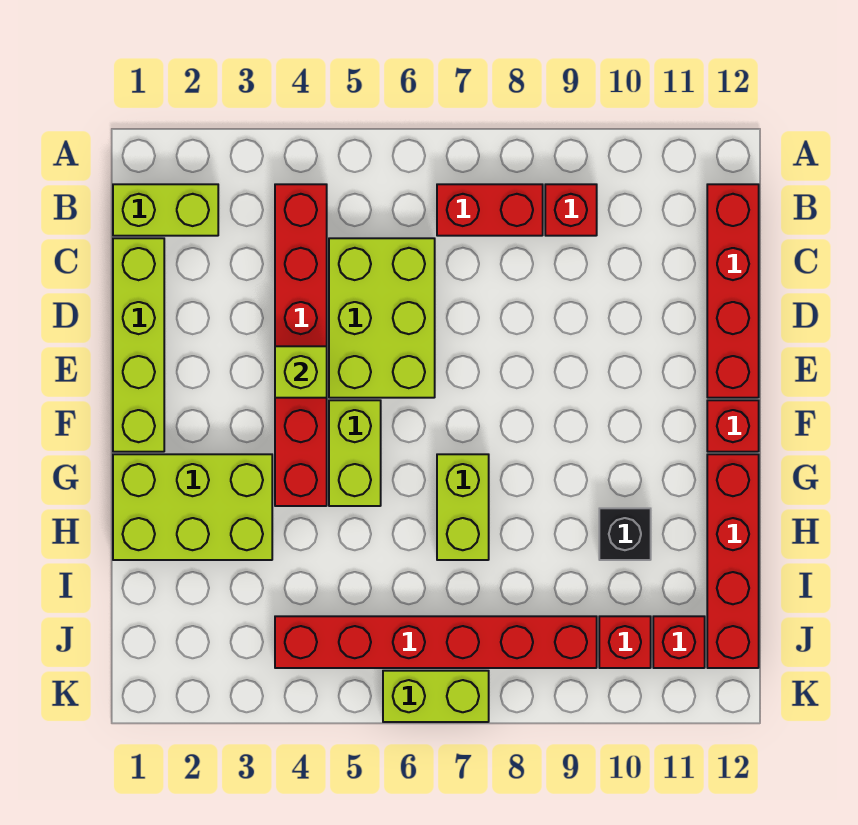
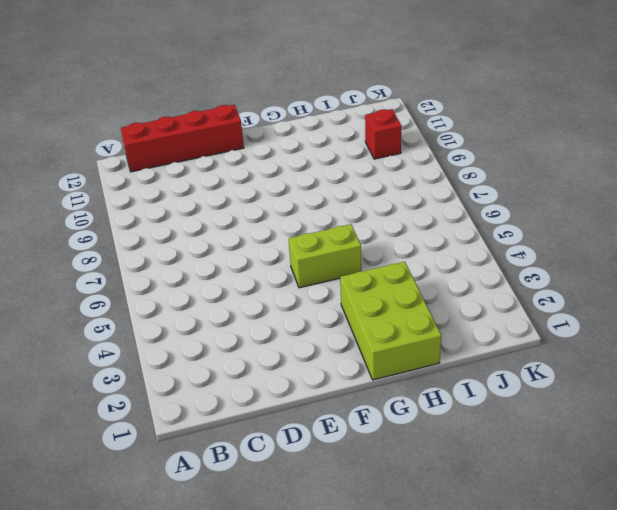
none -> lime brick B1:B2 level 1
none -> red brick B4:G4 level 1
none -> red brick B7:B8 level 1

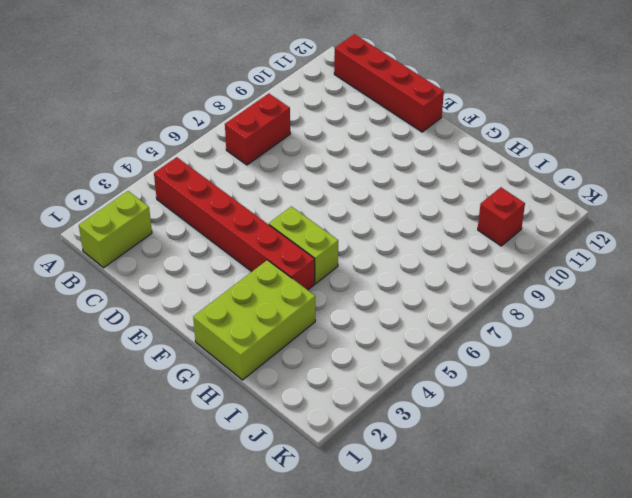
none -> red brick B9 level 1
none -> lime brick C1:F1 level 1
none -> lime brick C5:E6 level 1

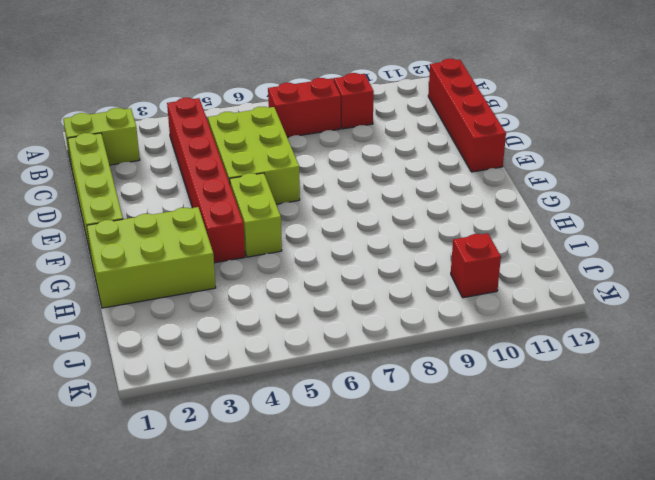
none -> red brick F12 level 1
none -> lime brick G7:H7 level 1
none -> red brick G12:J12 level 1

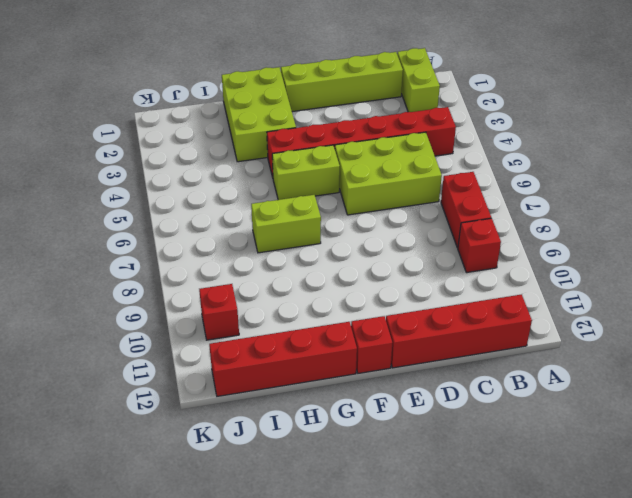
none -> black brick H10 level 1
none -> red brick J4:J9 level 1
none -> red brick J11 level 1

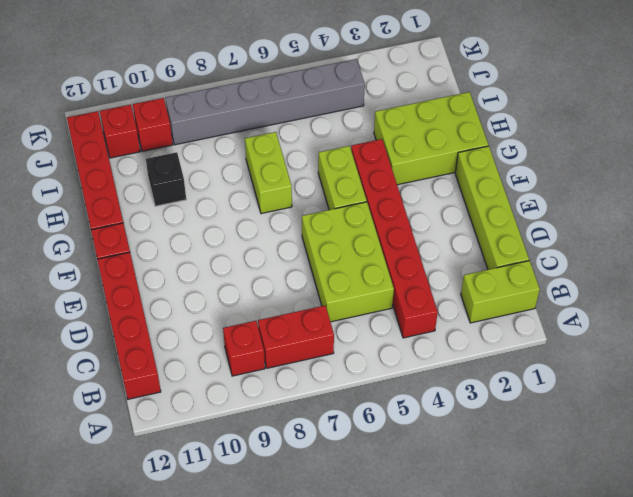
grey brick J4:J9 level 1 -> red brick J4:J9 level 1
none -> lime brick K6:K7 level 1
none -> lime brick E4 level 2

